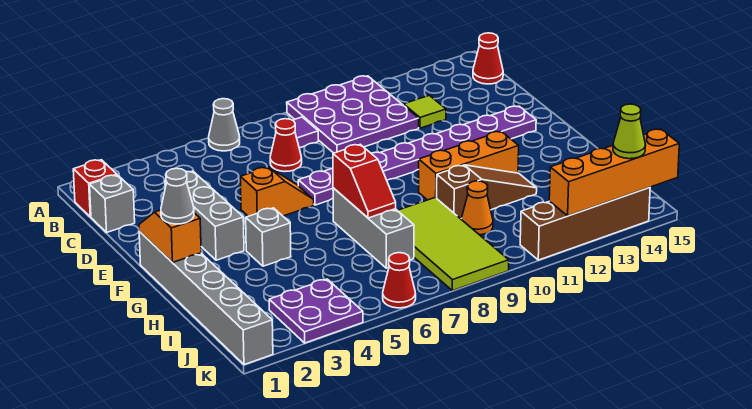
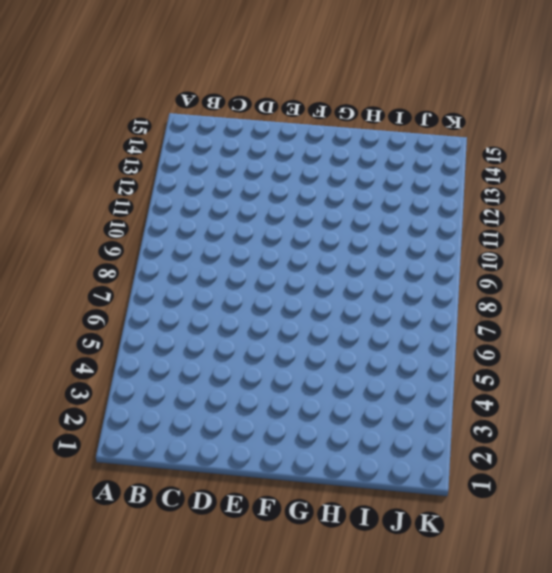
none -> grey cone A6 level 1
none -> purple plate A9:C11 level 1
none -> red brick B1 level 1

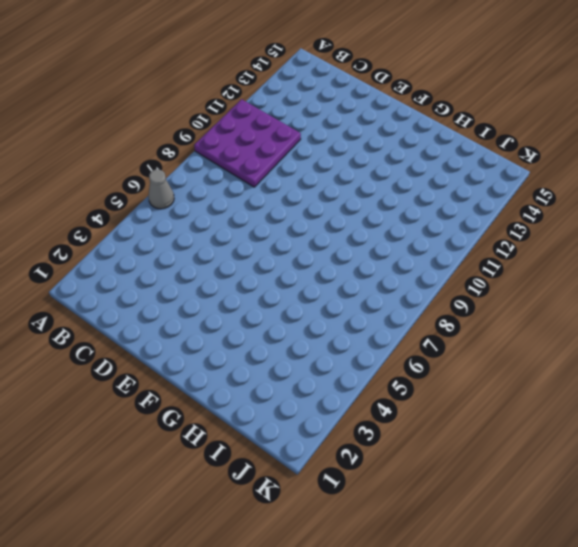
none -> red brick B1 level 1
none -> purple tile B8 level 1
none -> red cone B15 level 1

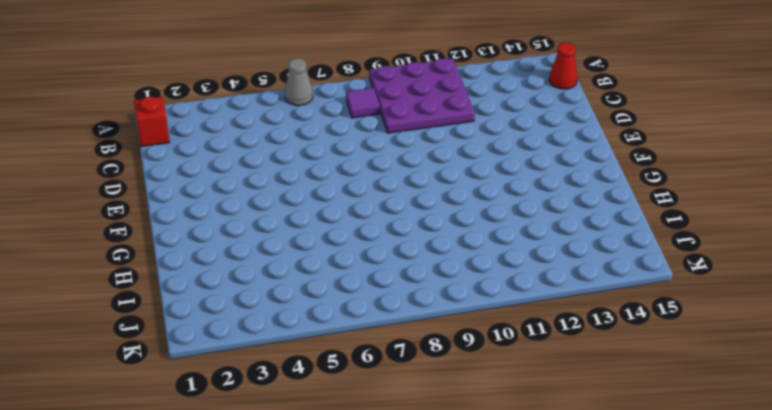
none -> grey brick C1 level 1
none -> red cone C7 level 1
none -> lime tile C12 level 1

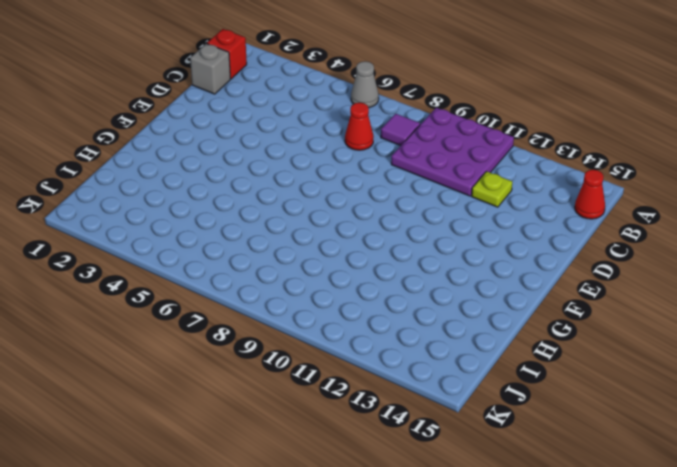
lime plate C12 level 1 -> lime tile C12 level 1
none -> grey brick D3:F3 level 1
none -> orange slope E5:E6 level 1 top 5
none -> purple plate E7:E14 level 1

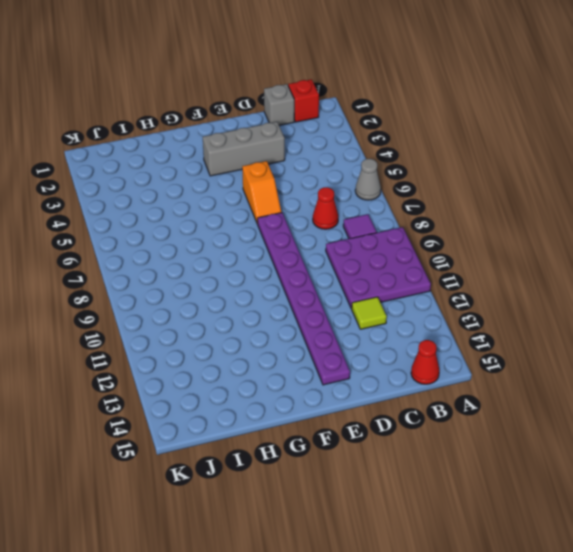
none -> grey brick F1:K1 level 1
none -> grey brick G4 level 1
none -> grey brick G7:I7 level 1

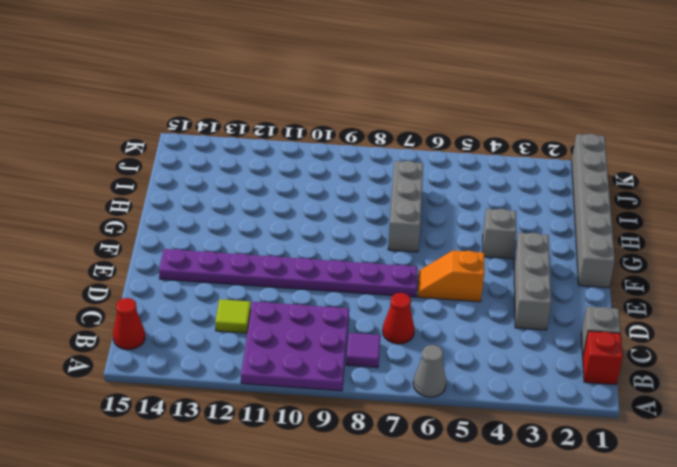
none -> orange brick G10:G12 level 1
none -> lime tile H8:K9 level 1
none -> brown slope H10:H12 level 1 top 10

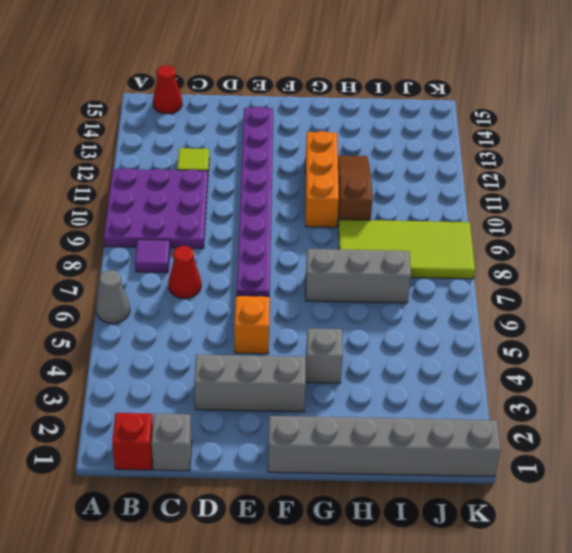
none -> orange cone I10 level 1
none -> purple plate J3:K4 level 1
none -> red cone K6 level 1

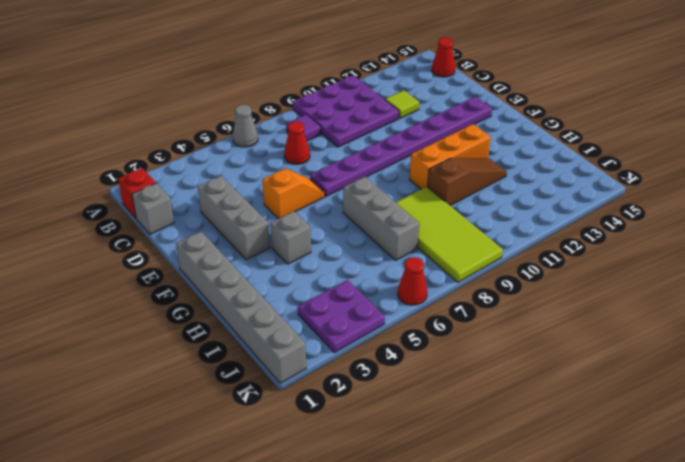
none -> orange cone I10 level 1
none -> brown brick K11:K14 level 1
none -> orange slope F1:G1 level 2 top G

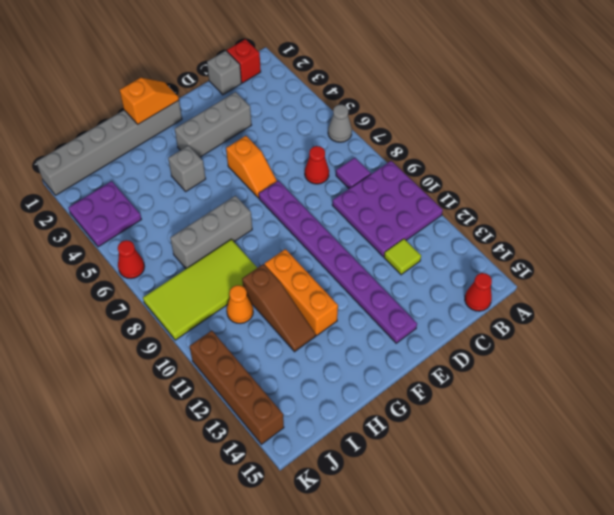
none -> red slope G7:H7 level 2 top G
none -> orange brick K12:K15 level 2
none -> grey cone G1 level 3

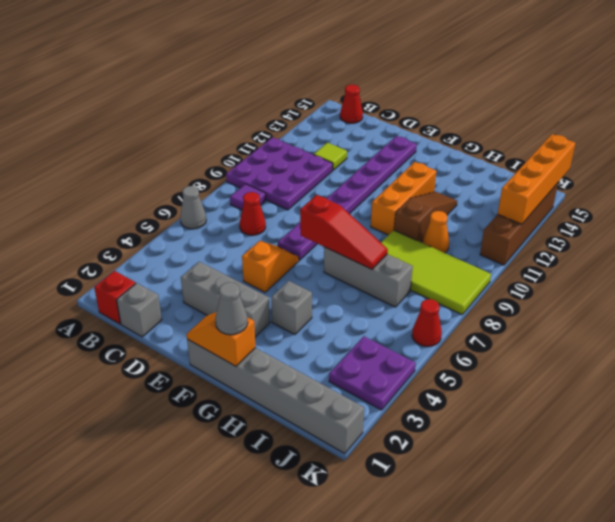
red slope F7:H7 level 2 top F -> red slope G7:H7 level 2 top G
none -> lime cone K14 level 3

